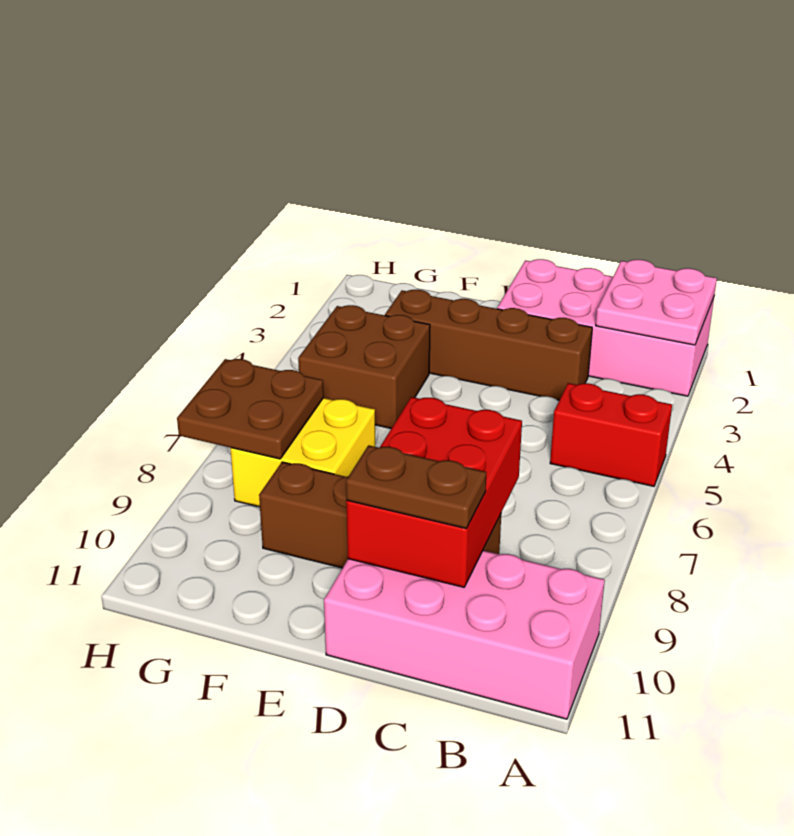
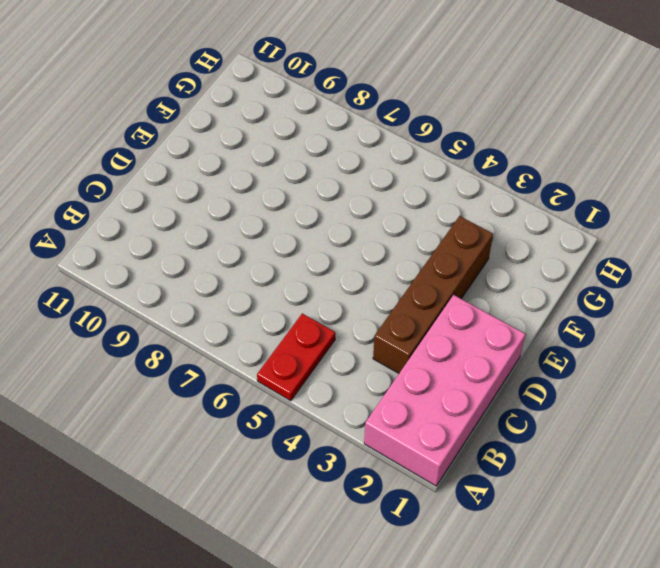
red plate A5:B5 level 1 -> red brick A5:B5 level 1
none -> pink brick A10:D11 level 1
none -> brown brick C9:F9 level 1

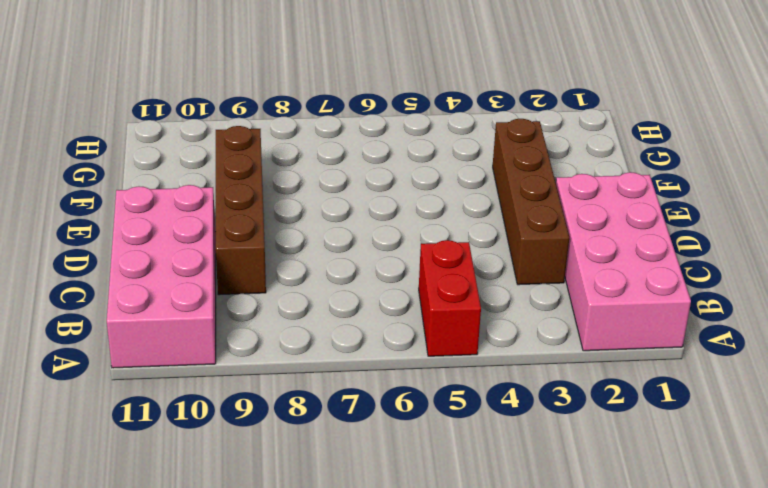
none -> brown brick F4:G5 level 1
none -> yellow brick F7:G8 level 1

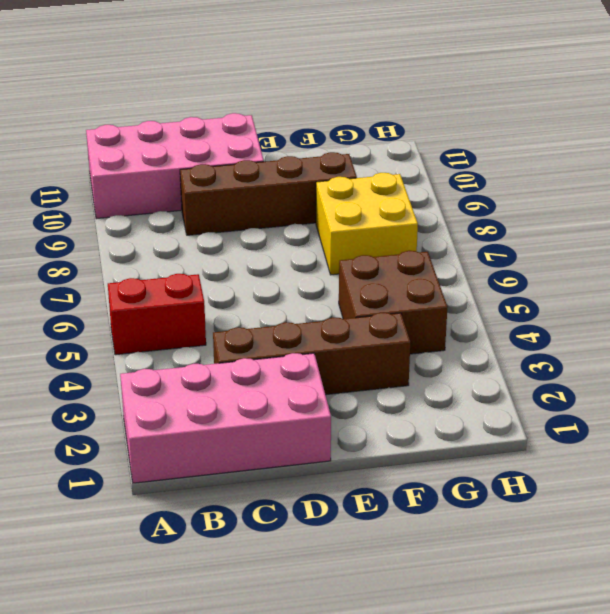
none -> pink plate A1:B2 level 2
none -> red brick C8:D10 level 2

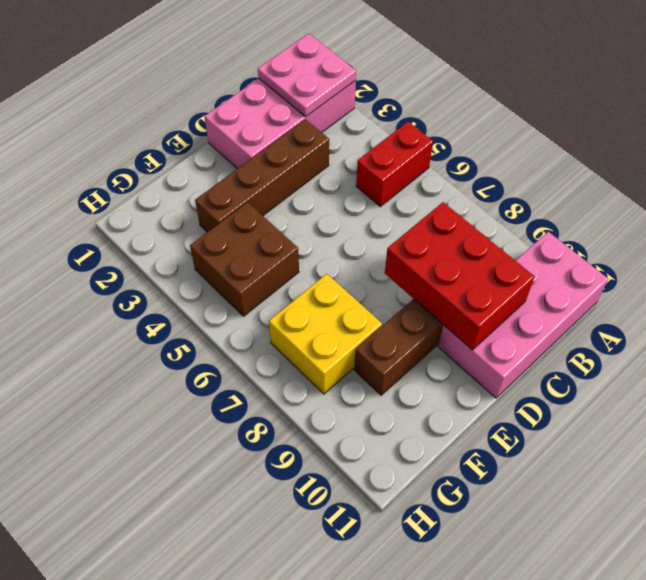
none -> brown plate G7:H8 level 2
none -> brown plate C10:D10 level 3

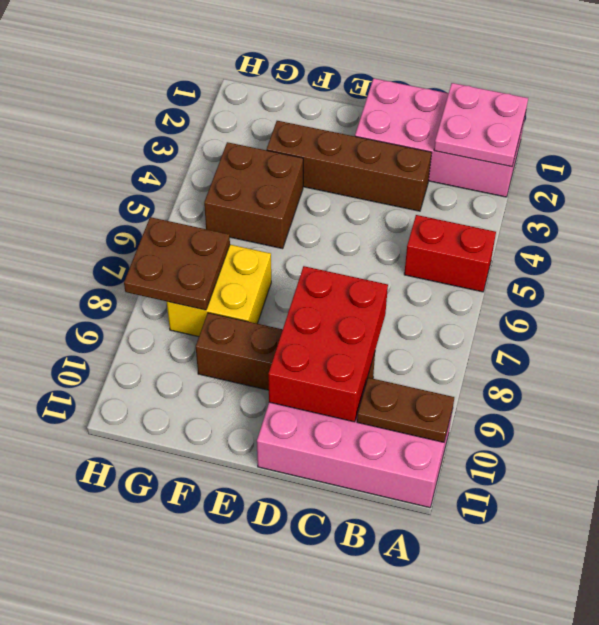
brown plate A10:B10 level 2 -> brown plate C10:D10 level 3

